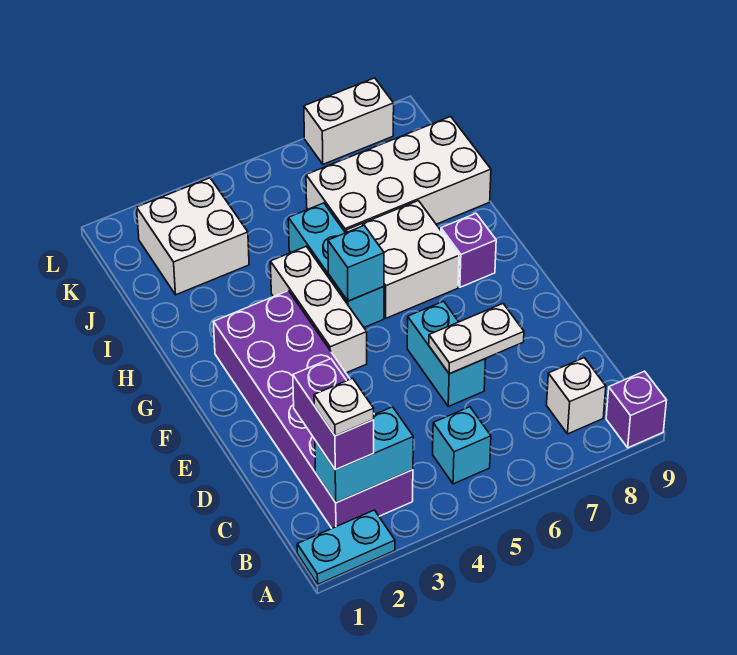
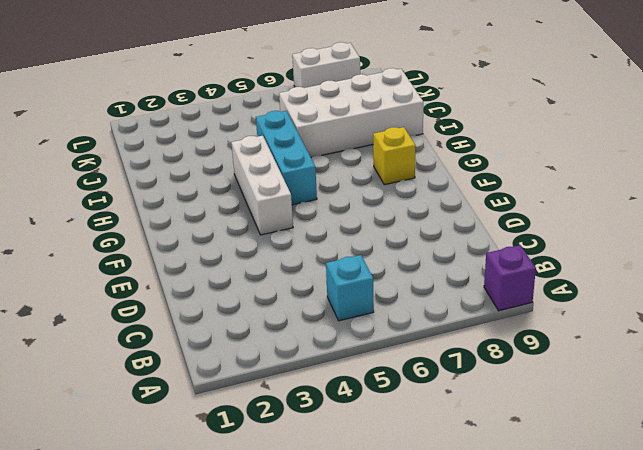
yellow brick G8 level 1 -> purple brick G8 level 1
none -> cyan plate A1:A2 level 1
none -> purple brick B2:G3 level 1
none -> white brick B8 level 1

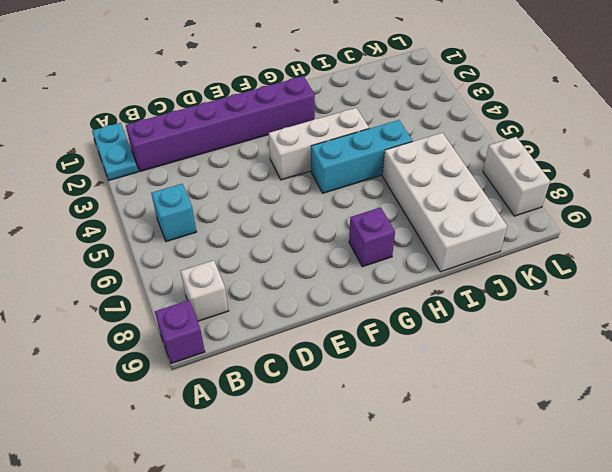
purple brick B2:G2 level 1 -> purple brick B2:G3 level 1
none -> cyan brick D6:E6 level 1
none -> white brick G6:H7 level 1
none -> white brick J2:K3 level 1

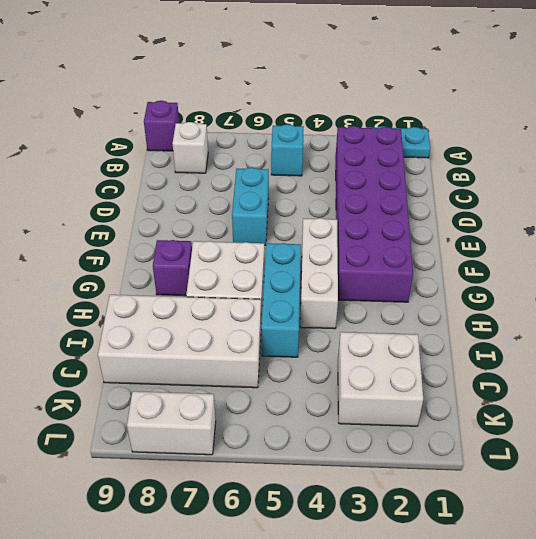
none -> cyan brick B2:B3 level 2
none -> white plate D6:D7 level 2
none -> cyan brick G5 level 2

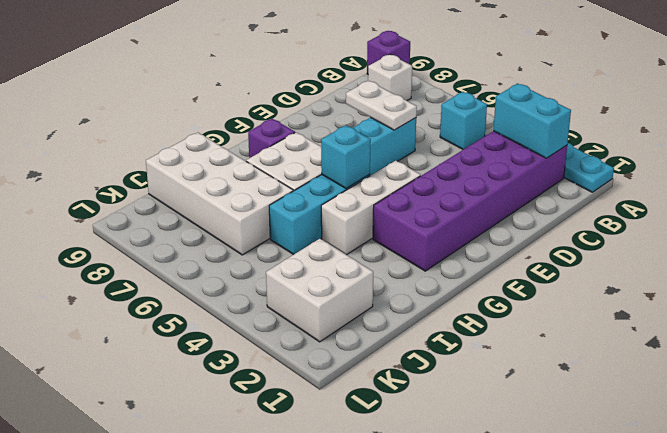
none -> white brick L7:L8 level 1
none -> purple brick B2:C2 level 3
none -> white plate B2 level 4

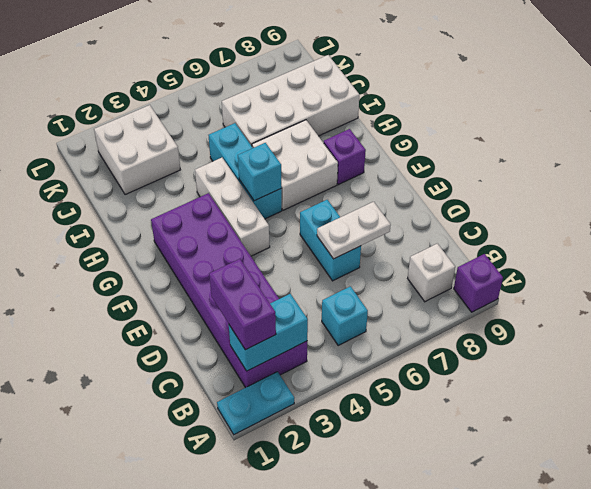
none -> white brick L7:L8 level 1
none -> white plate B2 level 4

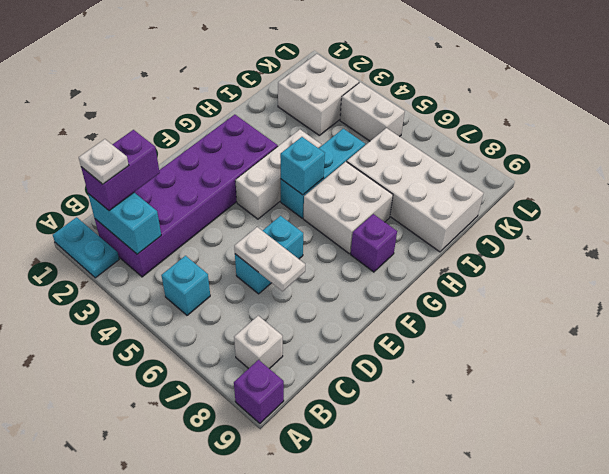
white brick K4:K5 level 1 -> white brick L7:L8 level 1

